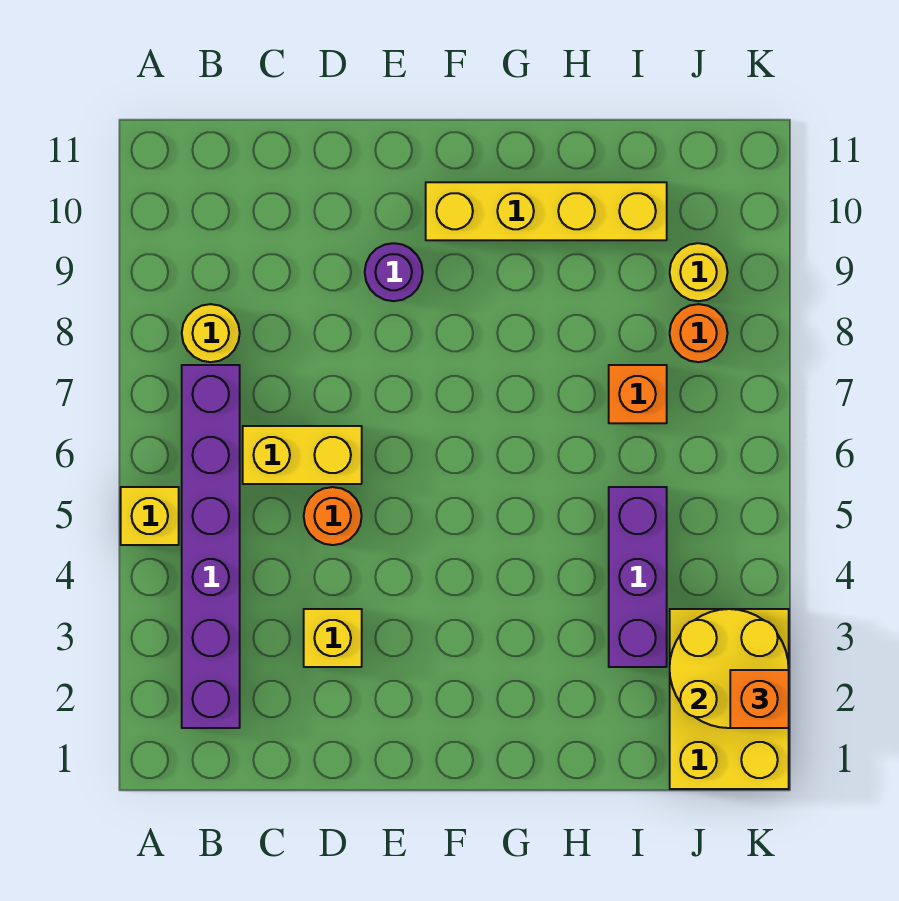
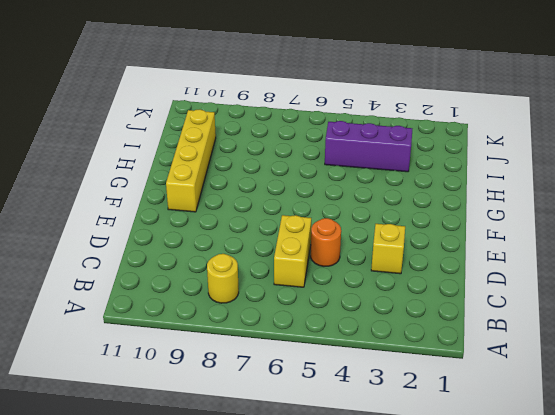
none -> yellow brick A5 level 1
none -> purple brick B2:B7 level 1
none -> purple round brick E9 level 1

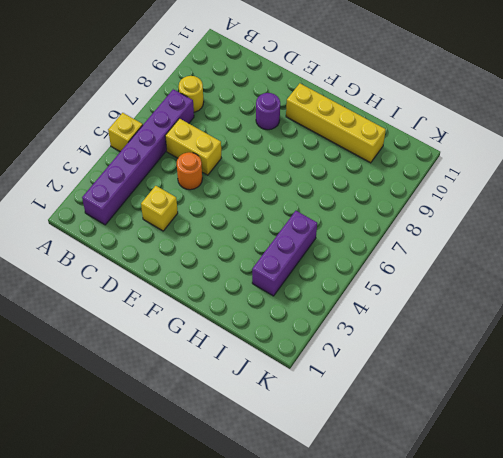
none -> orange brick I7 level 1
none -> yellow brick J1:K3 level 1
none -> orange round brick J8 level 1

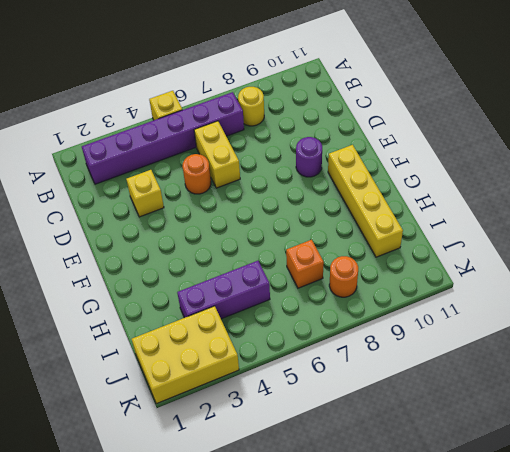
none -> yellow round brick J9 level 1
none -> yellow round brick J2:K3 level 2
none -> orange brick K2 level 3

